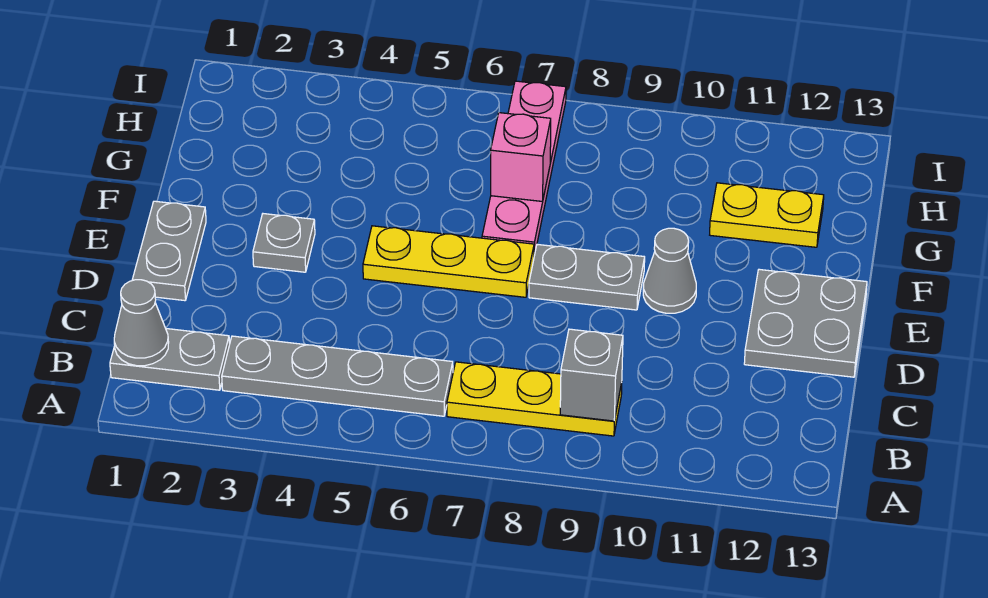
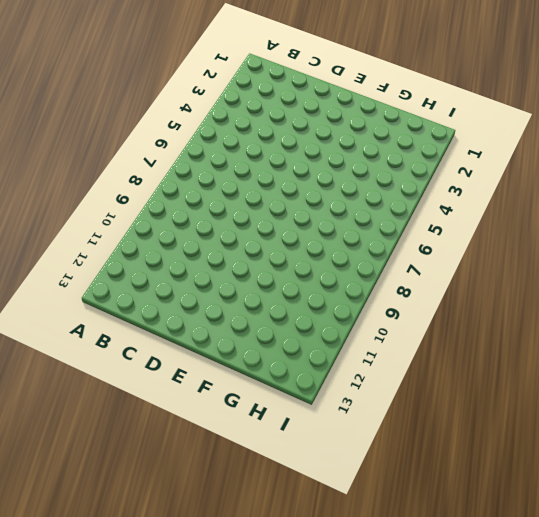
none -> grey plate B1:B2 level 1
none -> grey plate B3:B6 level 1
none -> yellow plate B7:B9 level 1

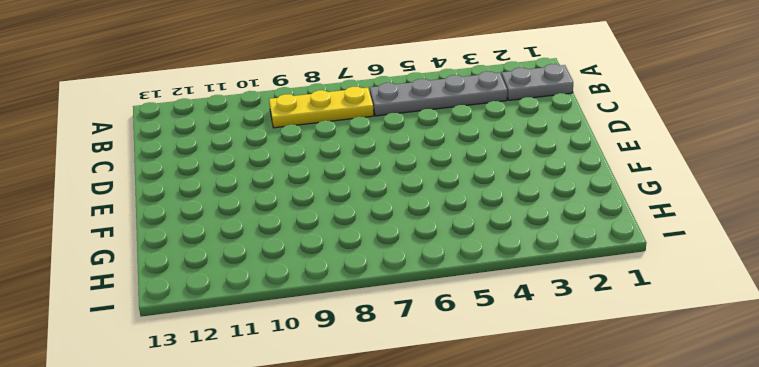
none -> grey plate D1:E1 level 1
none -> grey plate D12:E13 level 1
none -> grey plate E3 level 1

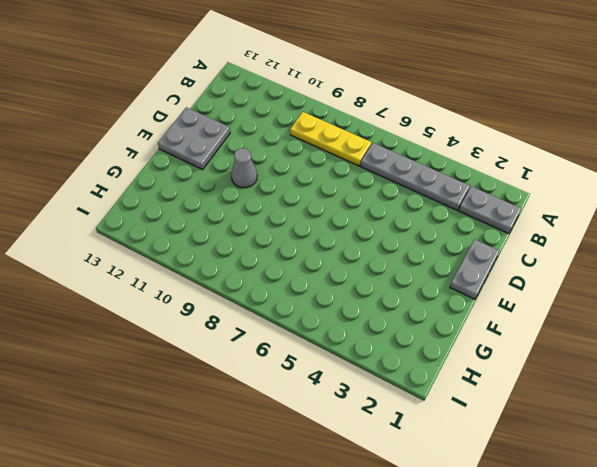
none -> grey plate E3 level 1
none -> yellow plate E5:E7 level 1
none -> grey plate E8:E9 level 1

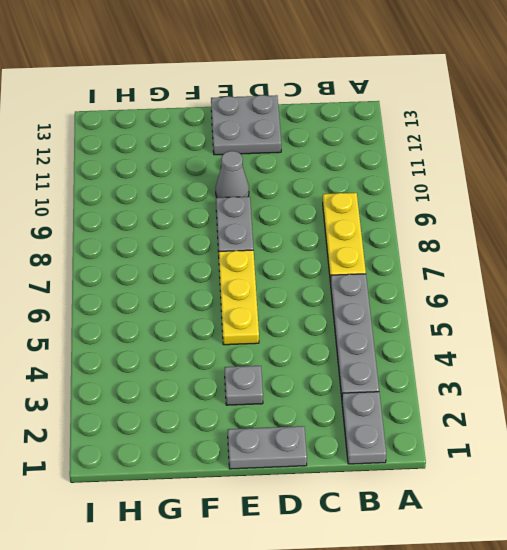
none -> pink plate F7:I7 level 1
none -> yellow plate G11:G12 level 1
none -> grey cone B1 level 2

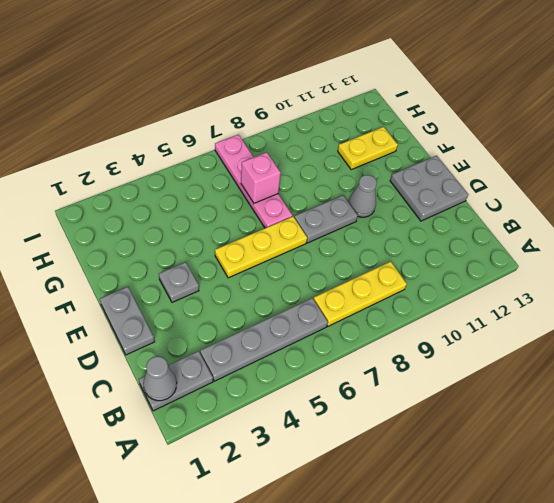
none -> grey brick B9 level 2

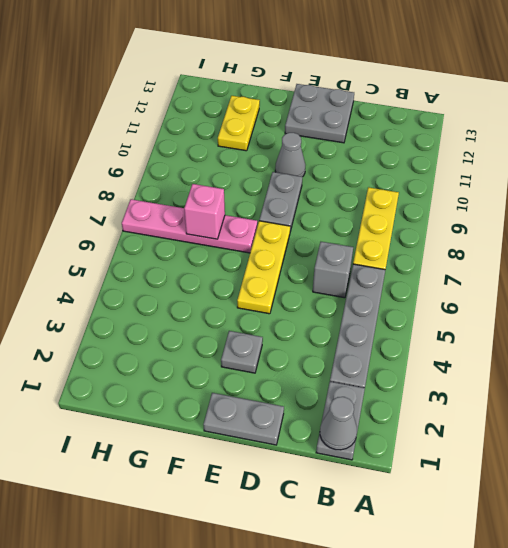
grey brick C6 level 1 -> grey brick B9 level 2

